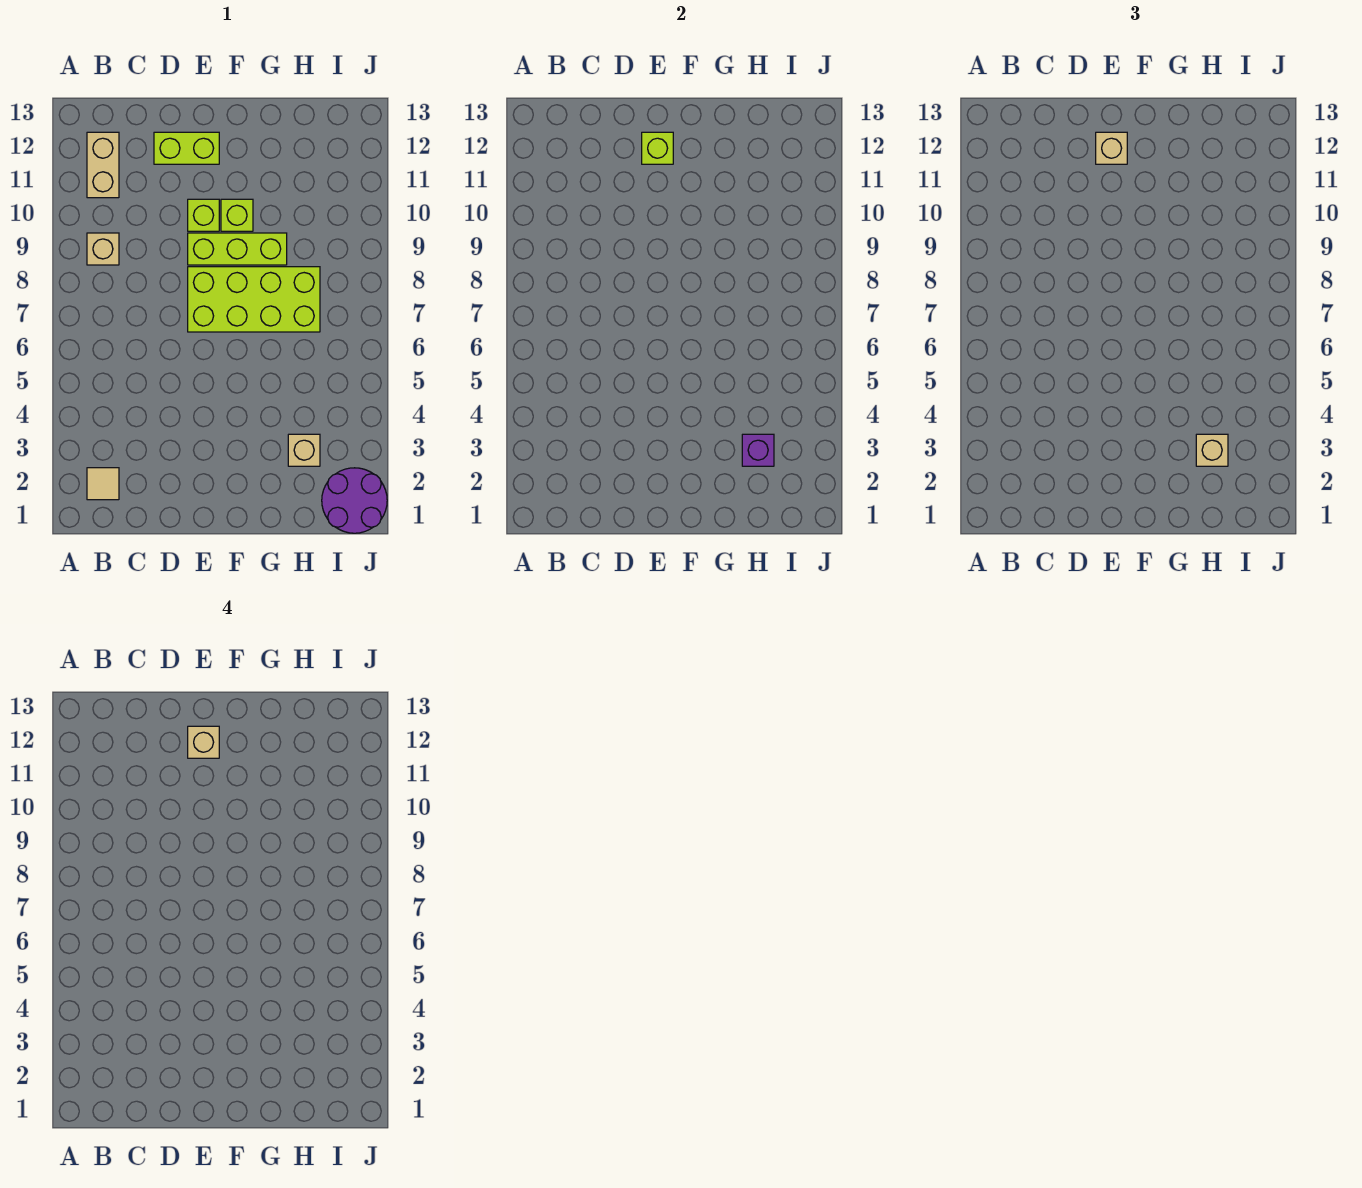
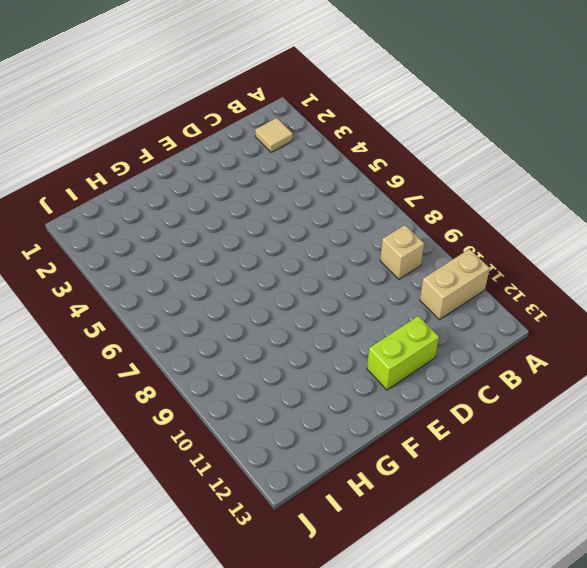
tan brick A11:B11 level 1 -> tan brick B11:B12 level 1
none -> lime brick E7:H8 level 1
none -> lime brick E9:G9 level 1
none -> lime brick E10 level 1

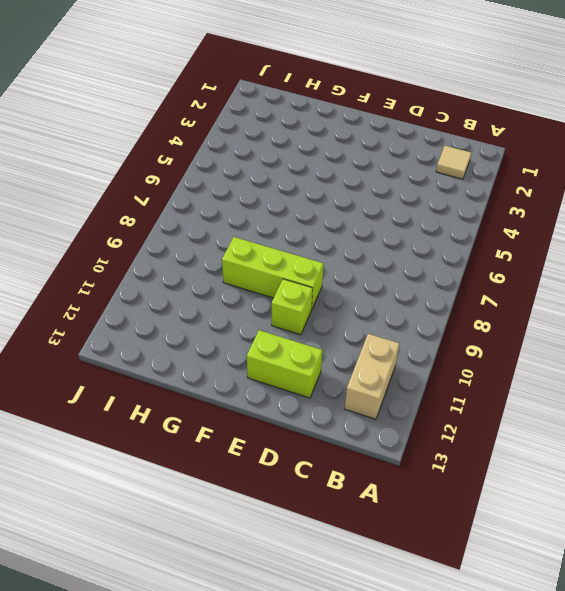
none -> tan brick B9 level 1
none -> lime brick E7:H8 level 1
none -> lime brick F10 level 1

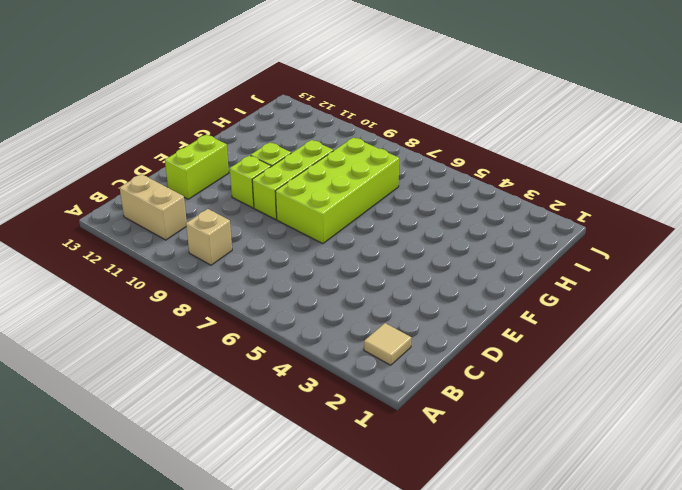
none -> tan brick H3 level 1
none -> purple round brick I1:J2 level 1
none -> lime brick E12 level 2

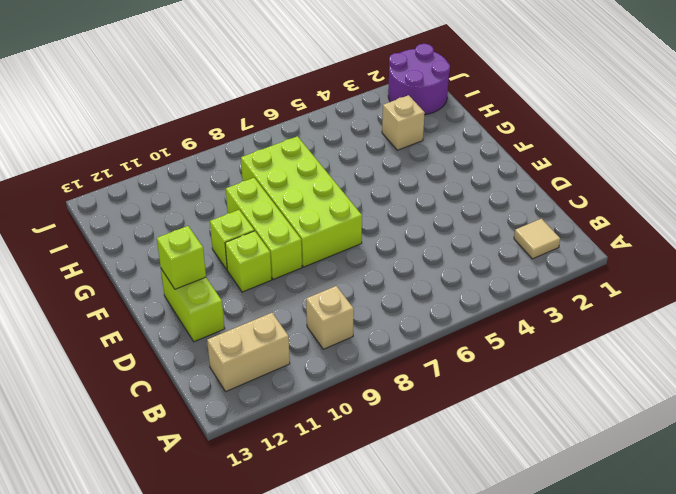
none -> purple brick H3 level 2
none -> tan brick E12 level 3
none -> tan brick H3 level 3

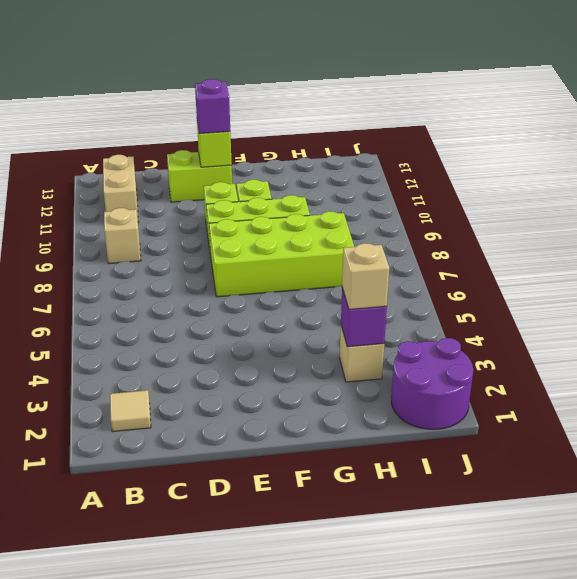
purple brick E12 level 3 -> tan brick E12 level 3
none -> tan brick E12 level 4

